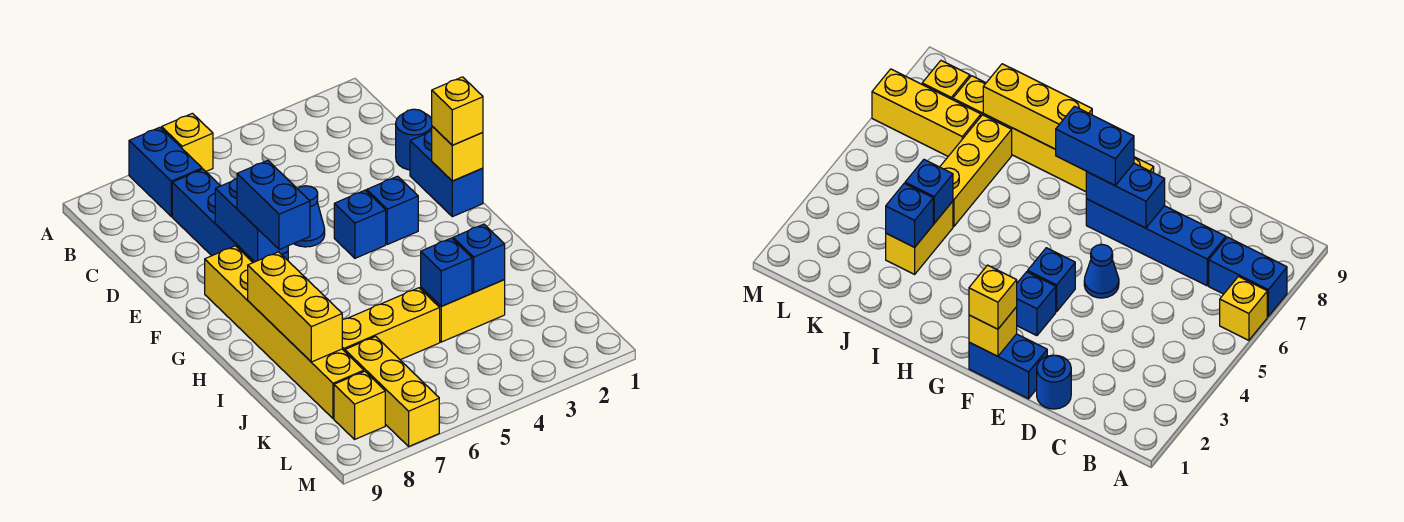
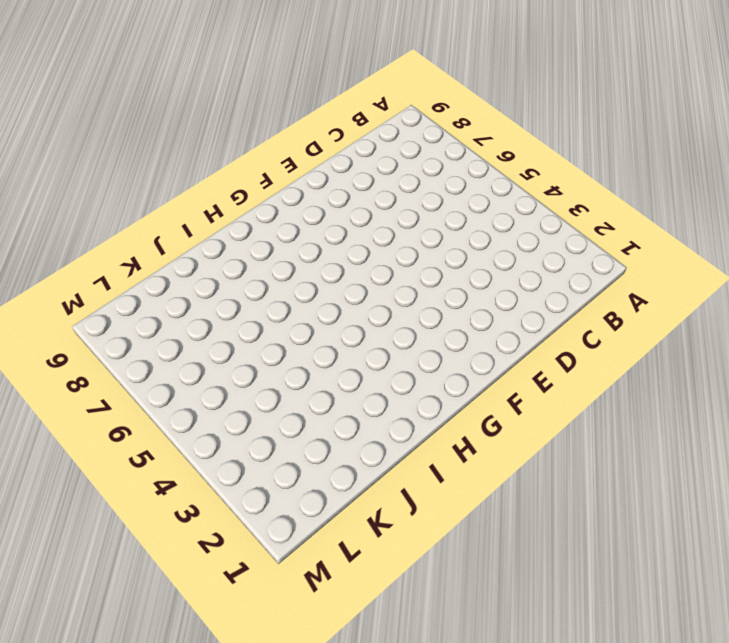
none -> yellow brick A6 level 1
none -> blue brick A7:B7 level 1
none -> blue brick C7:F7 level 1

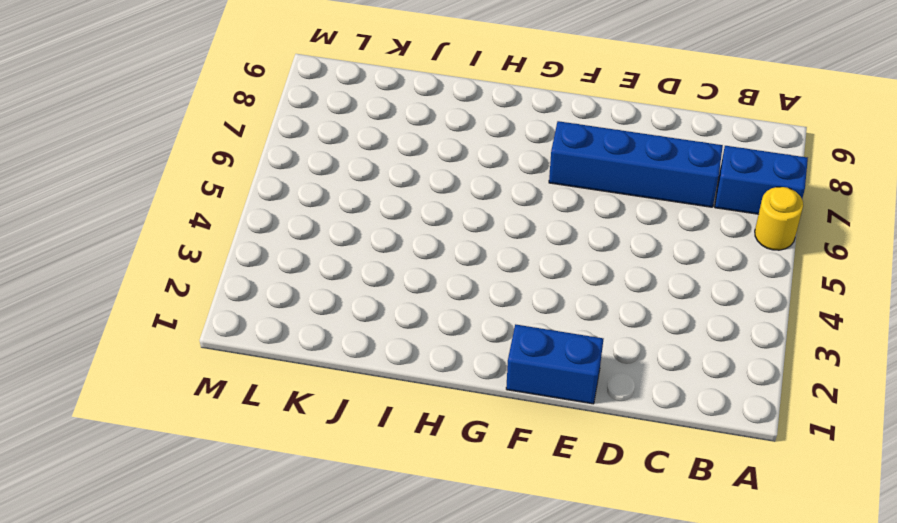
yellow round brick A6 level 1 -> yellow brick A6 level 1
none -> blue round brick D1 level 1
none -> blue cone E5 level 1
none -> blue brick F3 level 1

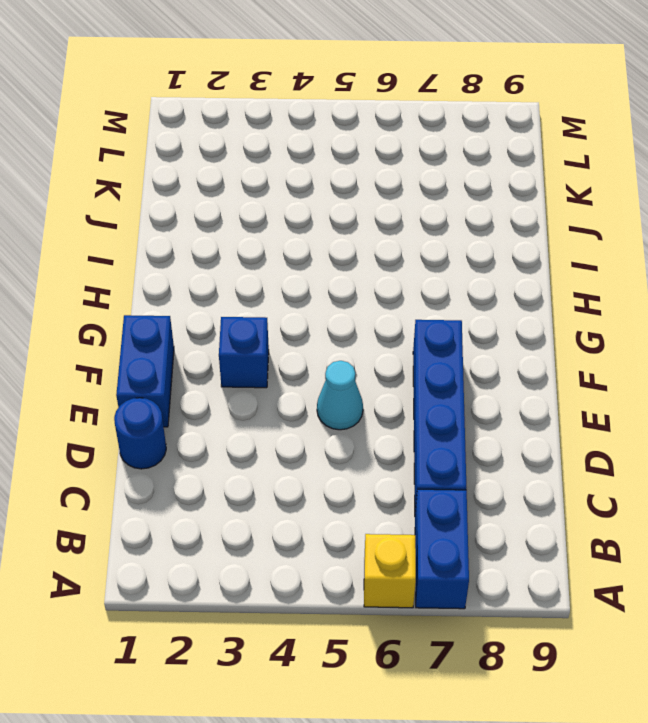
cyan cone E5 level 1 -> blue cone E5 level 1
none -> blue brick F4 level 1
none -> yellow brick F8:K8 level 1
none -> yellow brick J3:J4 level 1

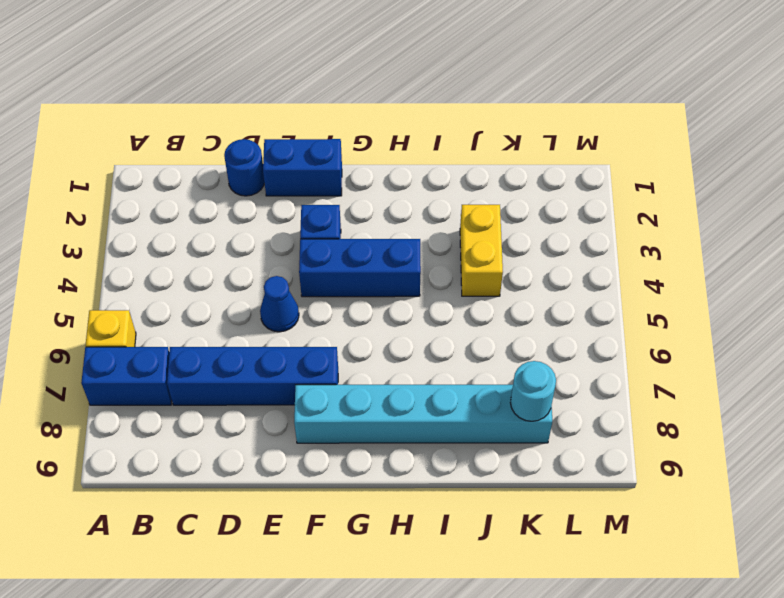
blue brick F4:H4 level 1 -> blue brick F4 level 1
cyan brick F8:K8 level 1 -> yellow brick F8:K8 level 1
cyan round brick K8 level 2 -> none
none -> yellow brick J5:J7 level 1
none -> yellow brick K7:M7 level 1
none -> yellow brick L8 level 1

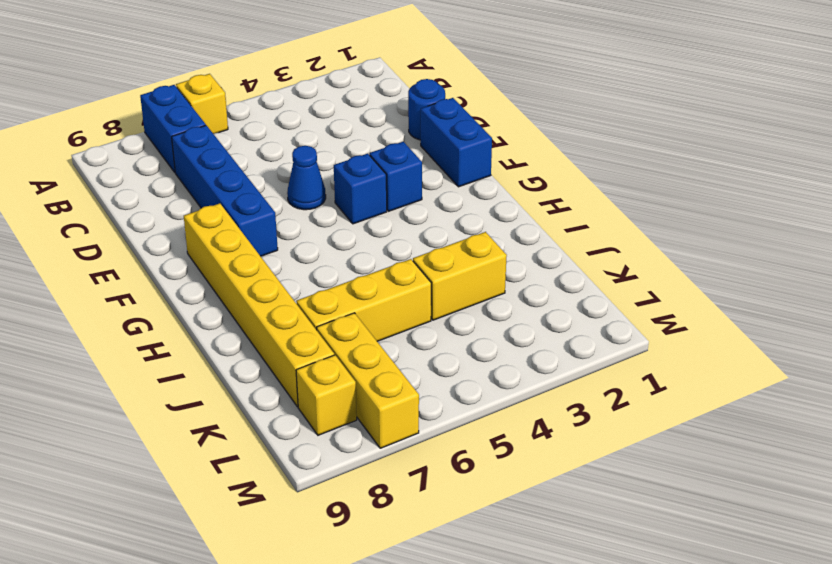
none -> blue brick E7:F7 level 2
none -> yellow brick F1 level 2
none -> yellow brick H8:J8 level 2

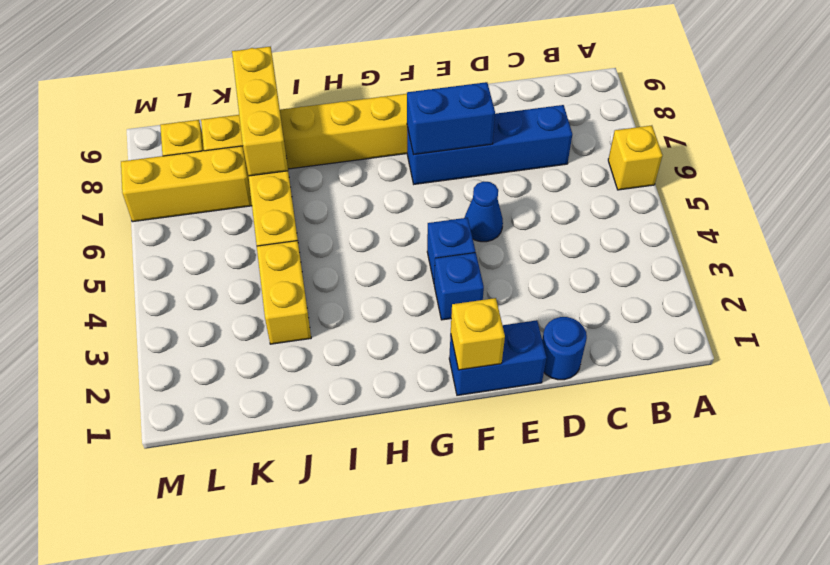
yellow brick J7:J9 level 2 -> yellow brick H8:J8 level 2
none -> blue brick A7:B7 level 1
none -> blue brick J3 level 2
none -> blue brick J4 level 2

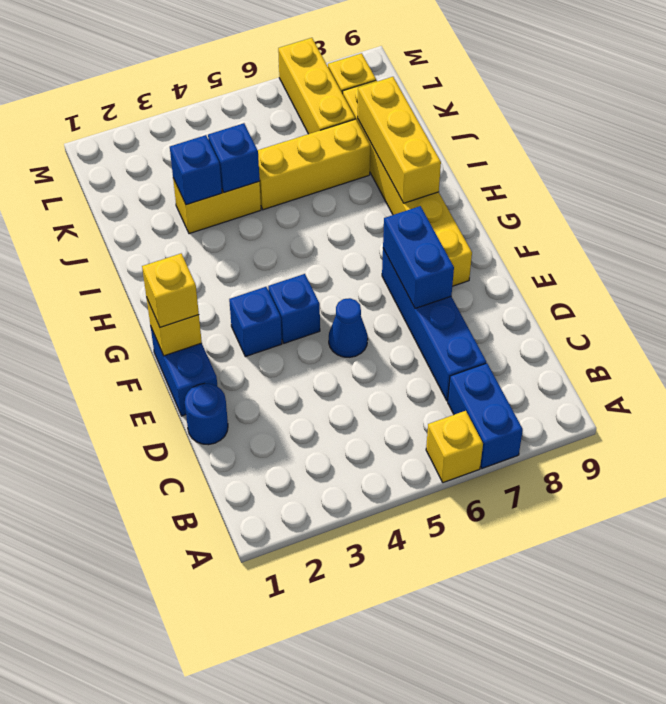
none -> blue brick F7:G7 level 3

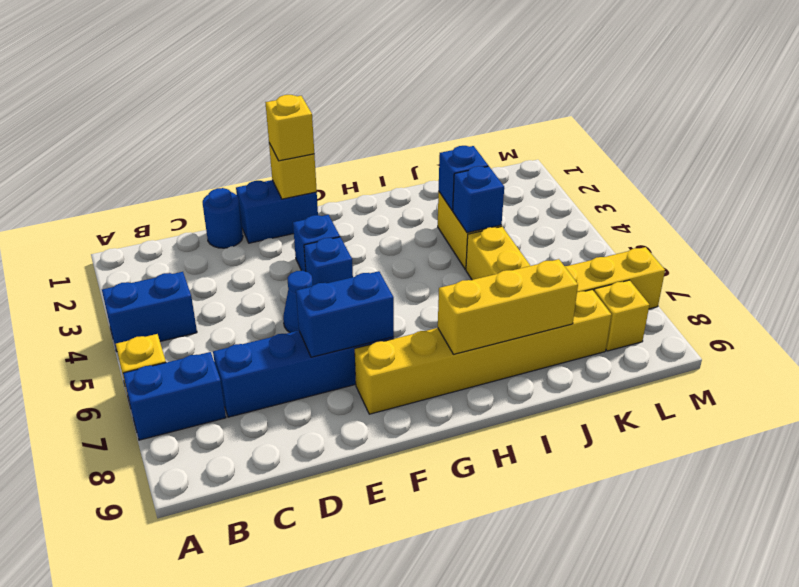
blue brick A4:B4 level 1 -> blue brick F7:G7 level 3

